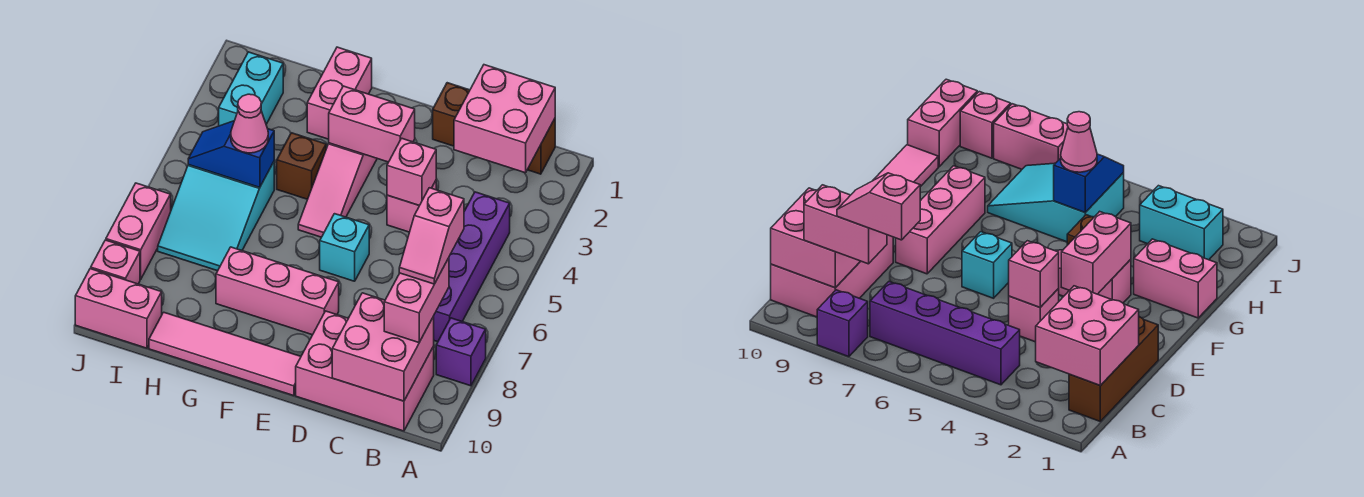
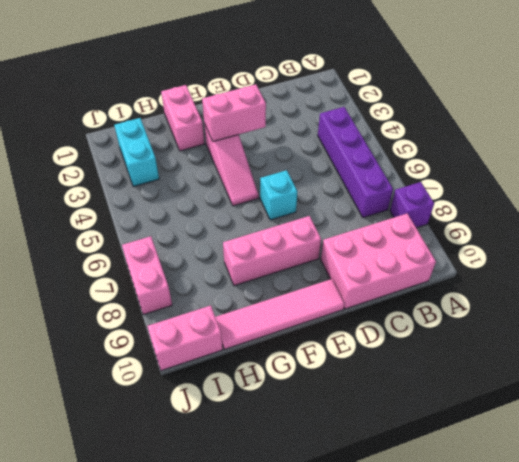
none -> brown brick B1:D1 level 1
none -> pink brick D4 level 1
none -> brown brick G4 level 1

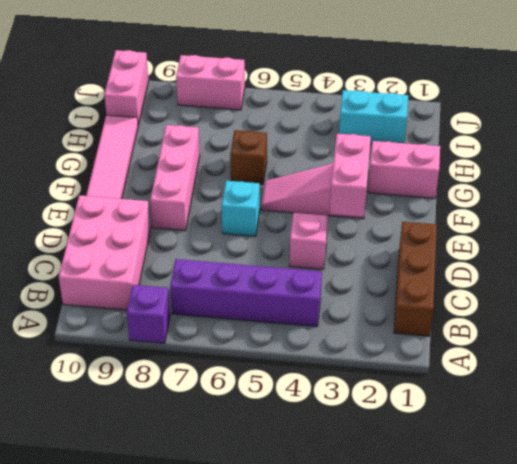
brown brick G6 level 1 -> brown brick G4 level 1
none -> cyan slope H5:I7 level 1 top 5
none -> pink brick J9 level 1
none -> pink brick B1:C2 level 2

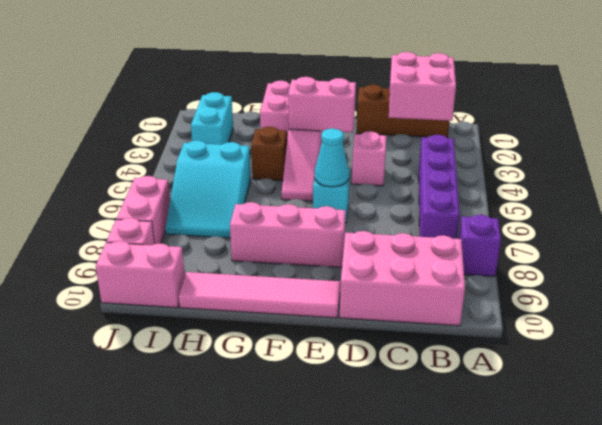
cyan cone E6 level 2 -> none
none -> pink brick B9:C10 level 2
none -> pink brick D4 level 2
none -> blue slope H5:I5 level 2 top H

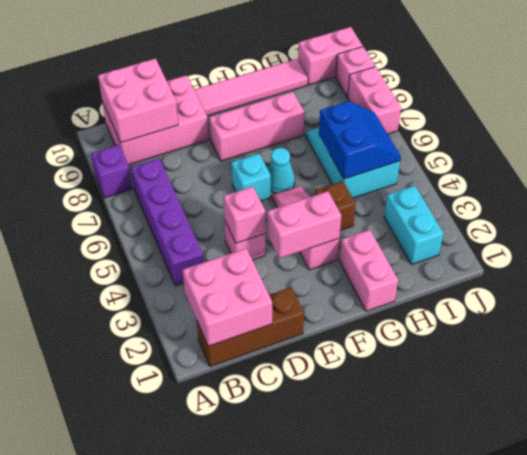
cyan cone F6 level 1 -> none
blue slope H5:I6 level 2 top H -> blue slope H5:I5 level 2 top H
none -> pink brick B8:B9 level 3
none -> pink cone H5 level 3
none -> pink slope B7:B8 level 4 top 7

